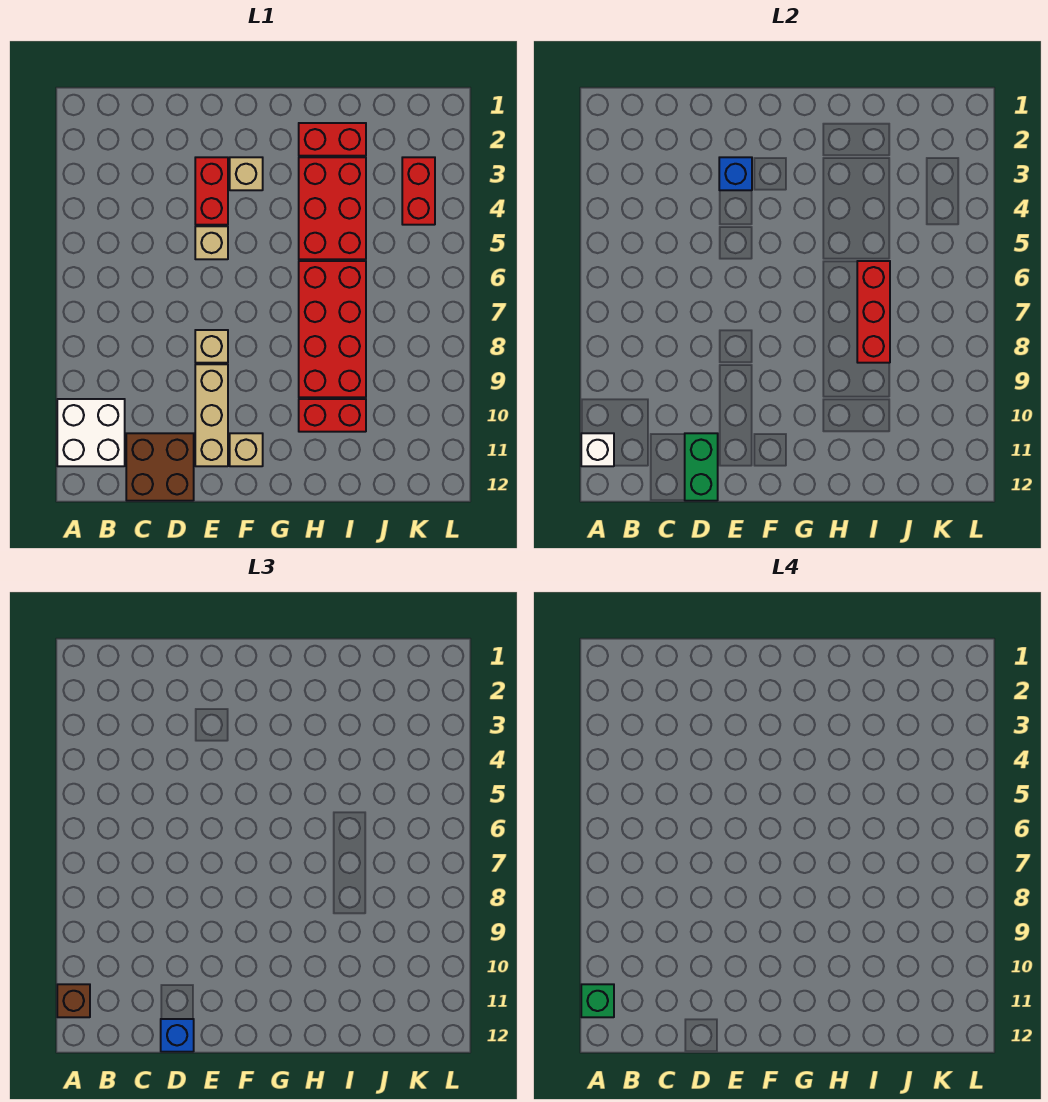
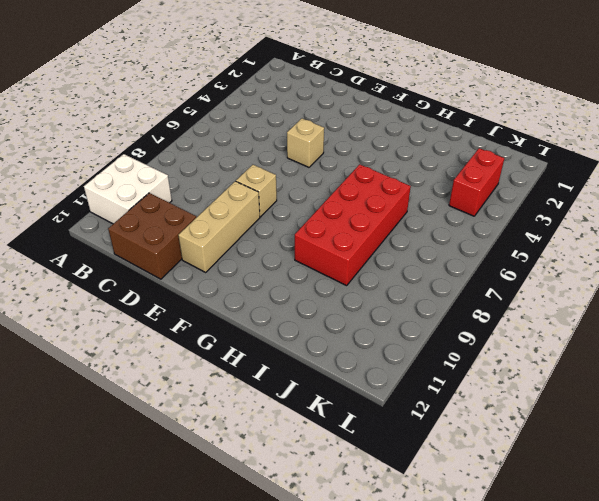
none -> red brick E3:E4 level 1
none -> tan brick F3 level 1
none -> tan brick F11 level 1

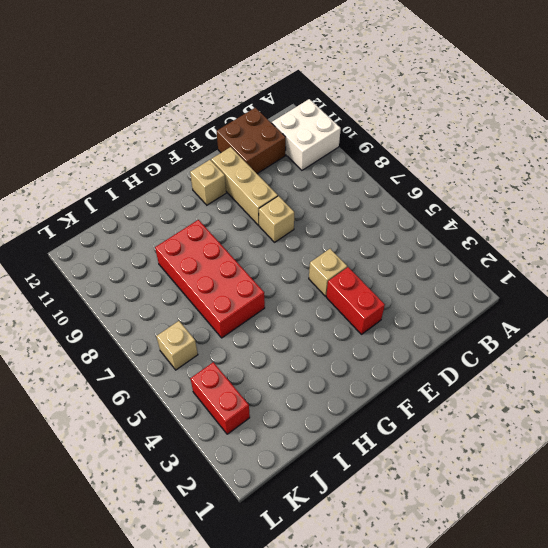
tan brick K6 level 1 -> tan brick F3 level 1
none -> red brick H2:I2 level 1
none -> red brick H3:I5 level 1
none -> red brick H10:I10 level 1

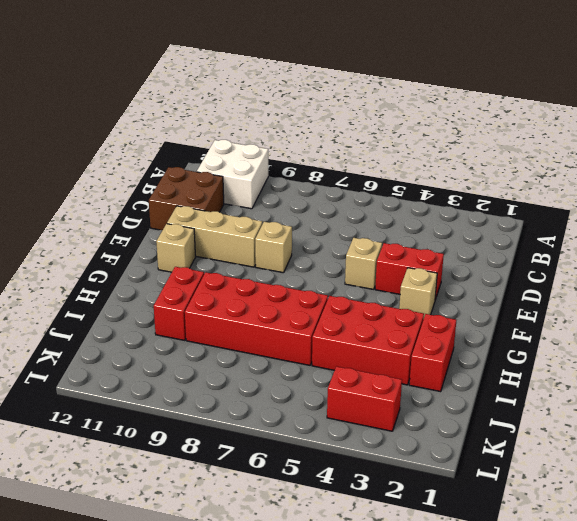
none -> white brick A11 level 2
none -> green brick D11:D12 level 2
none -> blue brick E3 level 2

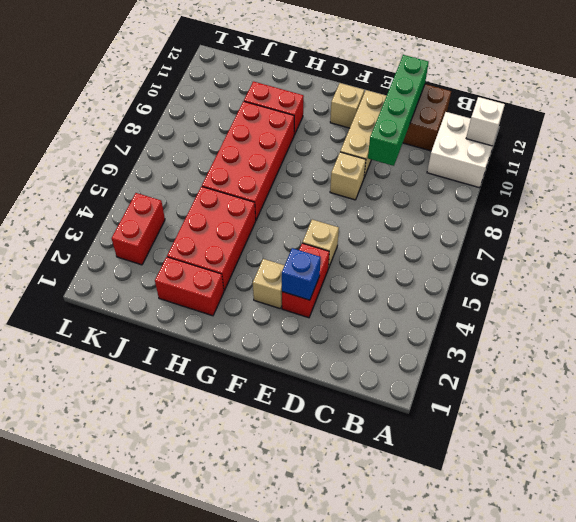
green brick D9:D12 level 2 -> green brick D11:D12 level 2
none -> red brick I6:I8 level 2
none -> brown brick A11 level 3
none -> blue brick D12 level 3

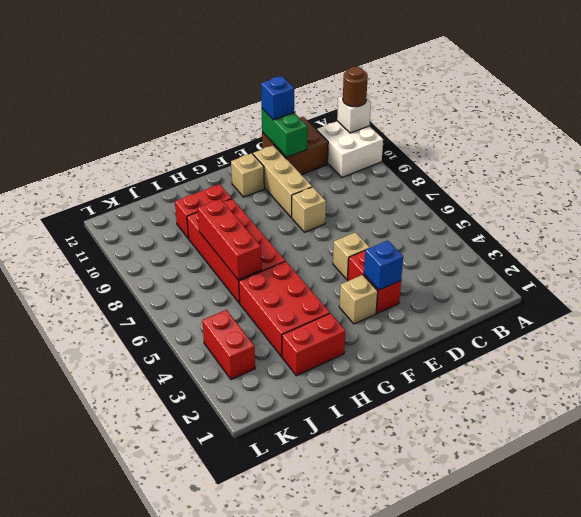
brown round brick A11 level 3 -> brown brick A11 level 3
none -> green brick A11 level 4

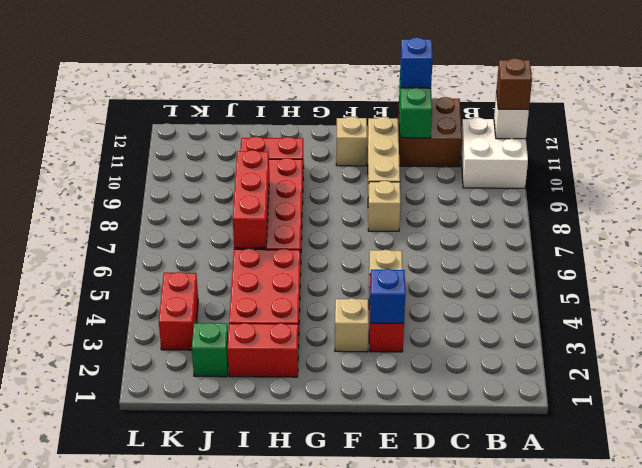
green brick J2 level 1 -> green brick A11 level 4

